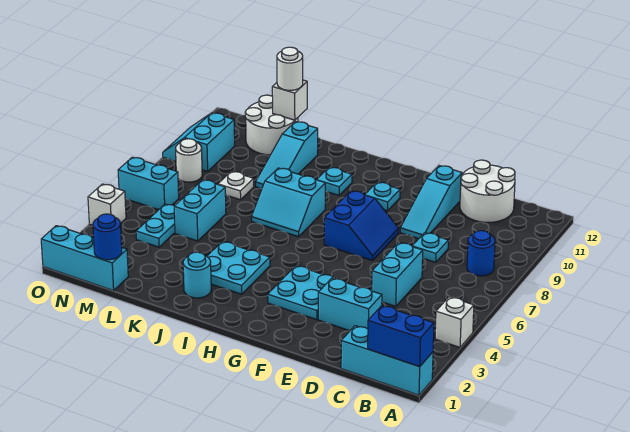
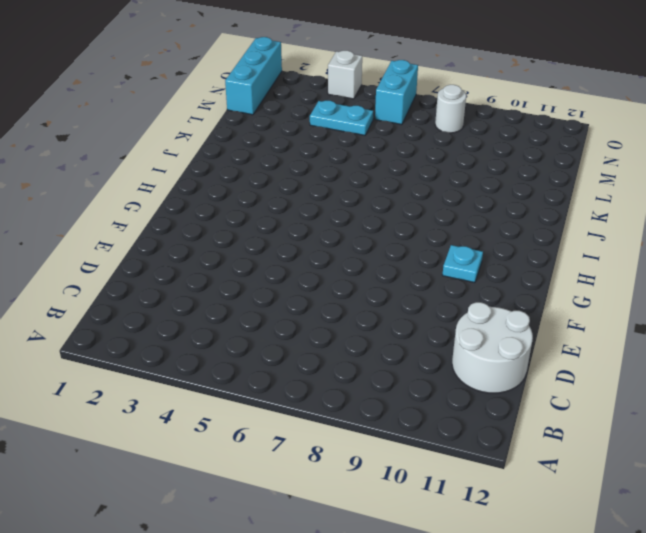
none -> cyan brick A1:C1 level 1
none -> white brick A4 level 1
none -> blue round brick B8 level 1

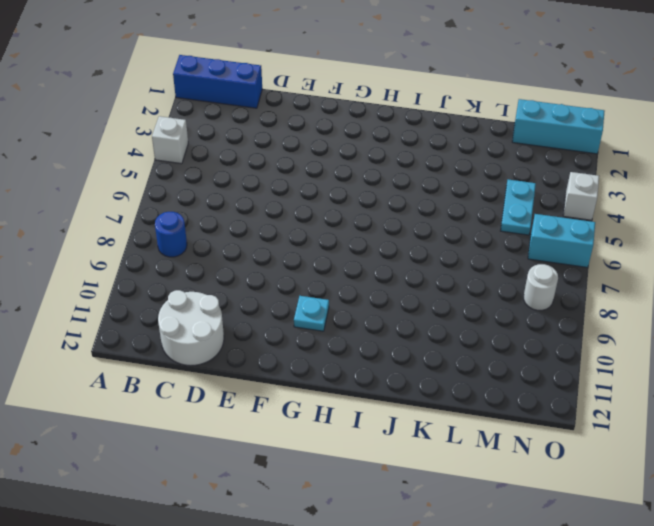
blue brick A1:C1 level 1 -> cyan brick A1:C1 level 1
none -> cyan brick D3:E3 level 1
none -> cyan brick D5:D6 level 1
none -> cyan plate D8 level 1

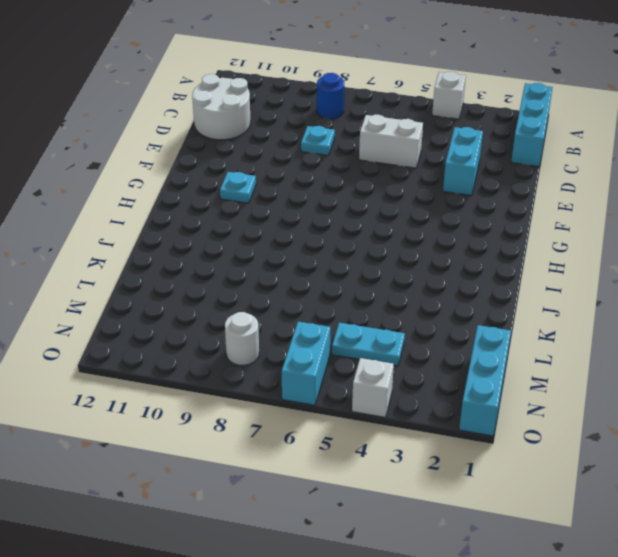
white brick D5:D6 level 1 -> cyan brick D5:D6 level 1
none -> cyan slope E9:E11 level 1 top 11
none -> cyan plate F3:G4 level 1
none -> blue slope F7:G8 level 1 top G

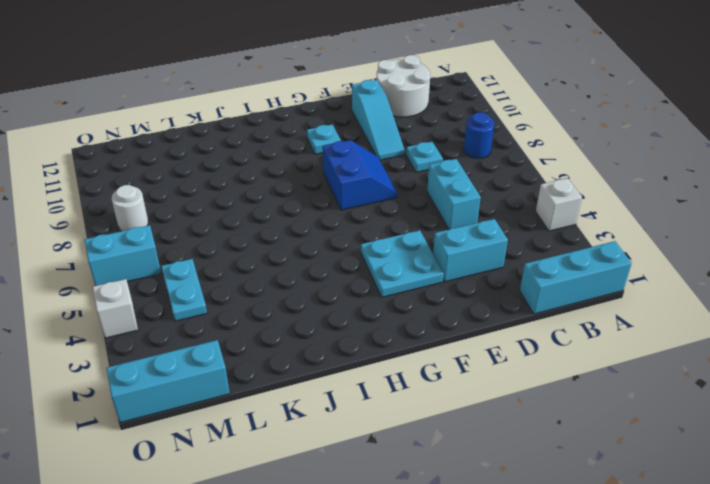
none -> cyan plate I3:J4 level 1
none -> cyan slope I7:J8 level 1 top 8
none -> cyan plate I10 level 1

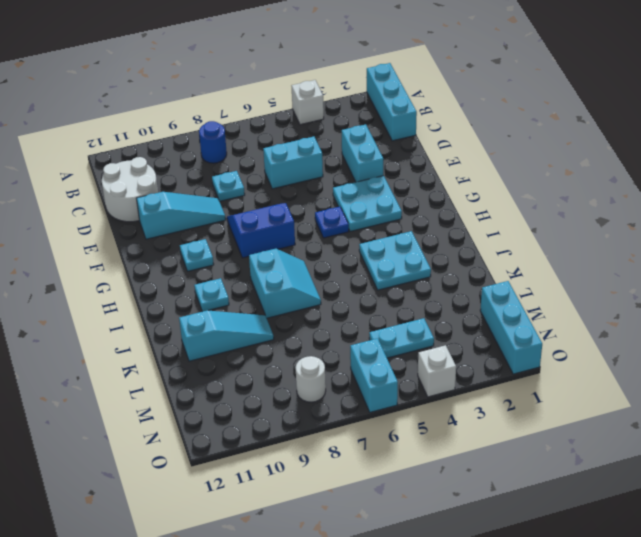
blue plate G5 level 1 -> none
none -> cyan round brick J2 level 1
none -> cyan brick L5:L6 level 1
none -> white plate L8 level 1

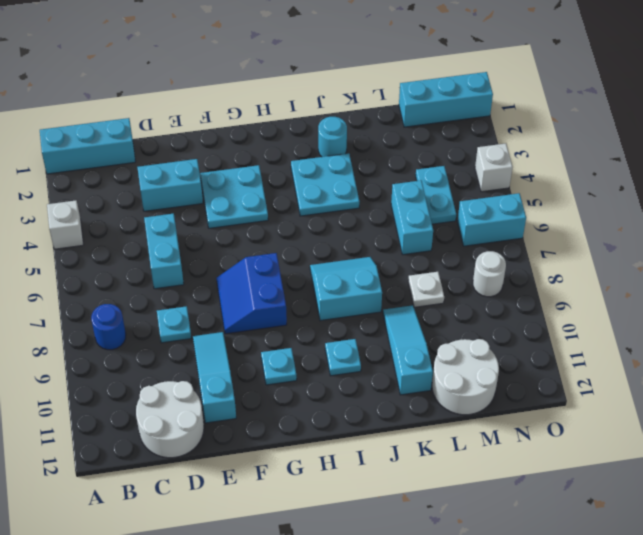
none -> cyan slope N9:O10 level 1 top N
none -> blue brick A1:B1 level 2
none -> white brick L12 level 2

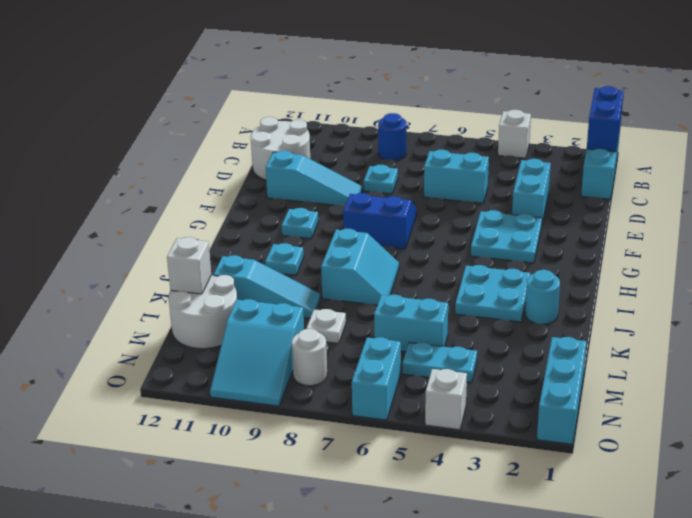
cyan slope M9:O10 level 1 top M -> cyan slope N9:O10 level 1 top N
none -> blue round brick M1 level 2
none -> white round brick L12 level 3

